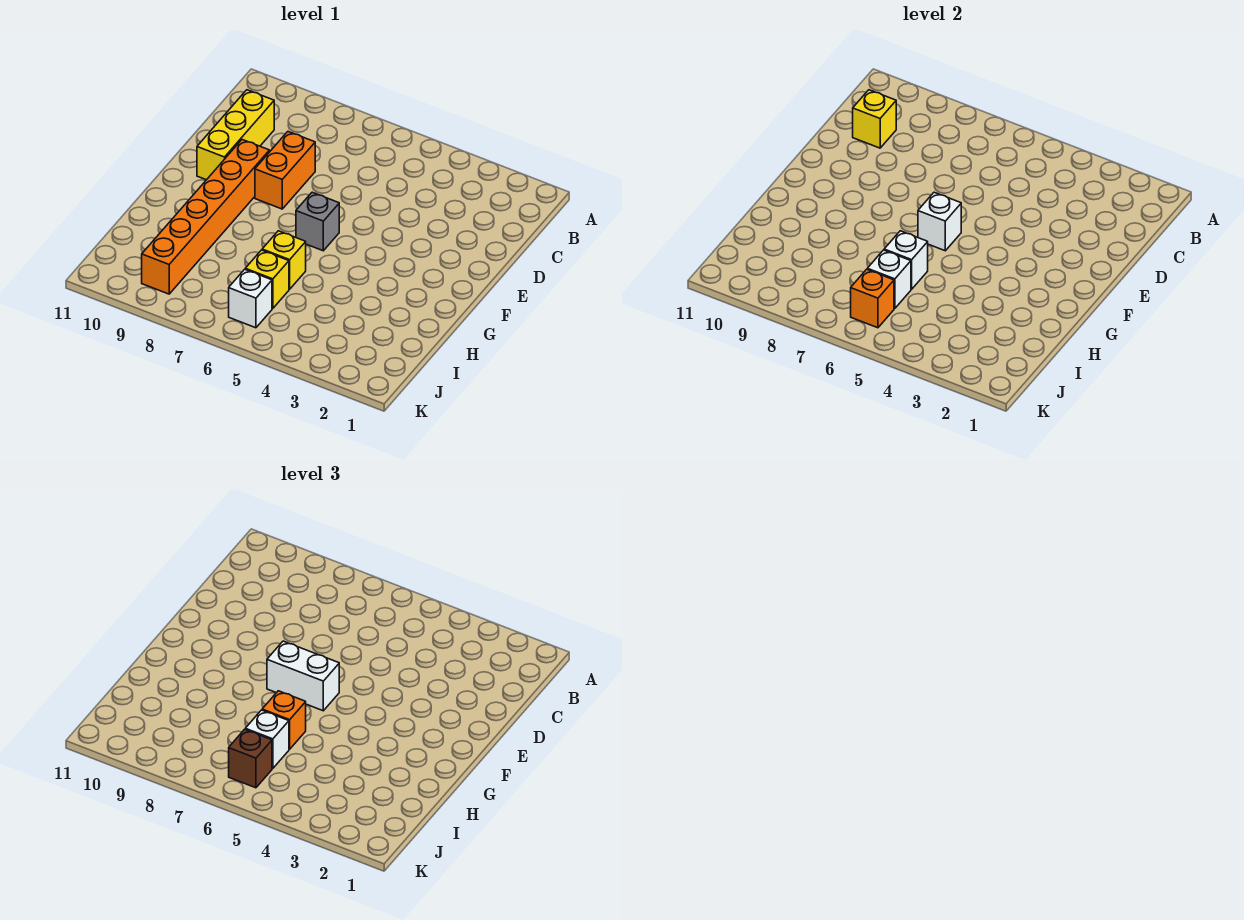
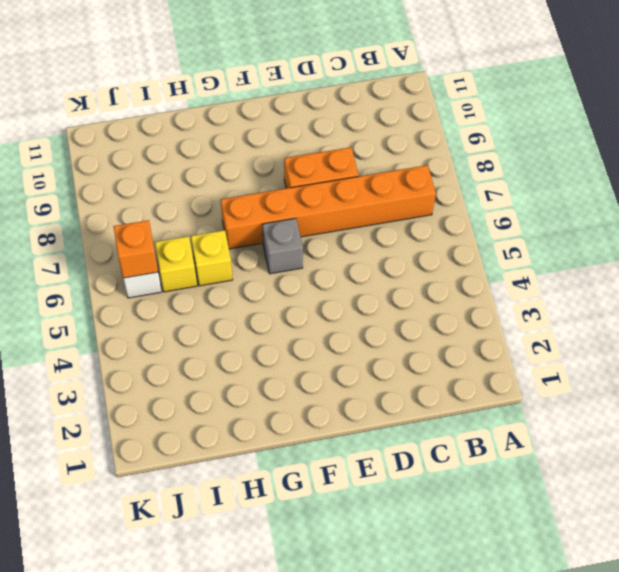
orange brick B7:G7 level 1 -> orange brick E9:J9 level 1
none -> yellow brick C10:E10 level 1
none -> yellow brick C10 level 2
none -> white brick F6 level 2

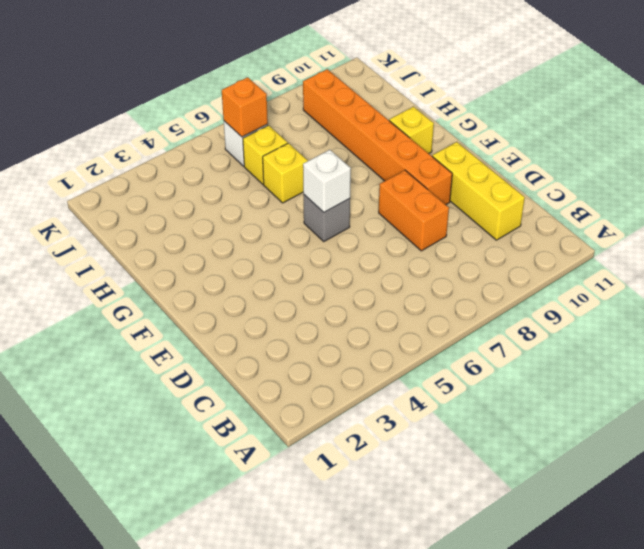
yellow brick G10 level 1 -> yellow brick C10 level 2
none -> white brick H6 level 2
none -> white brick I6 level 2
none -> white brick F6:F7 level 3

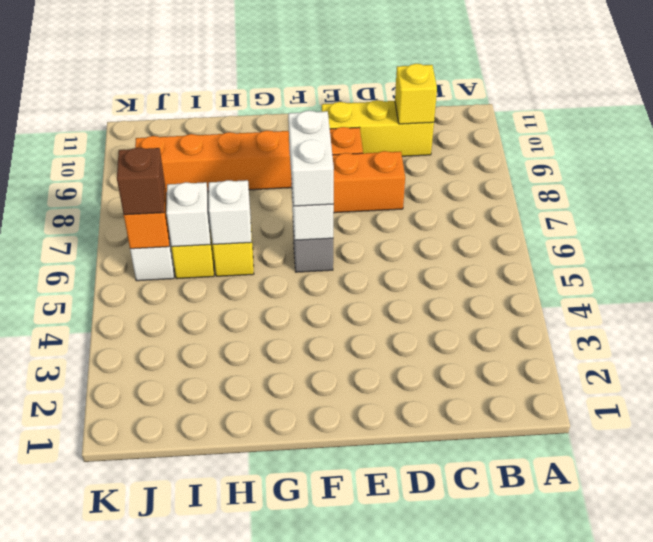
none -> orange brick H6 level 3
none -> white brick I6 level 3

